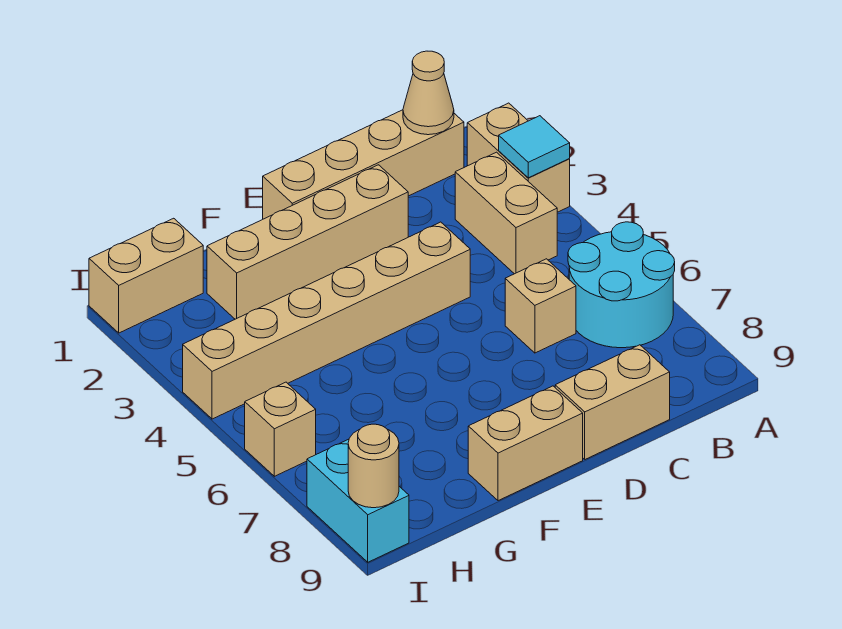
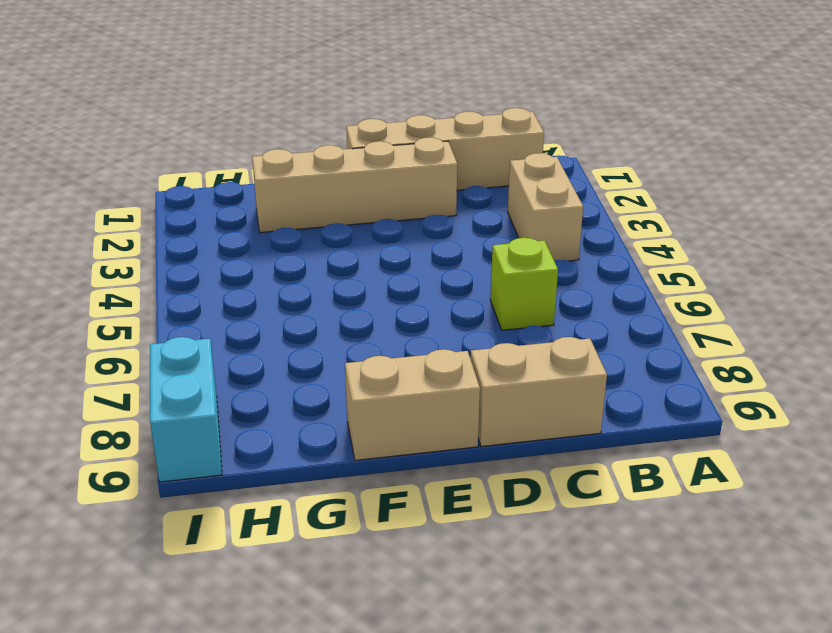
lime brick C6 level 1 -> tan brick C6 level 1
none -> tan brick A2:A3 level 1
none -> cyan round brick A6:B7 level 1
none -> tan brick D4:I4 level 1

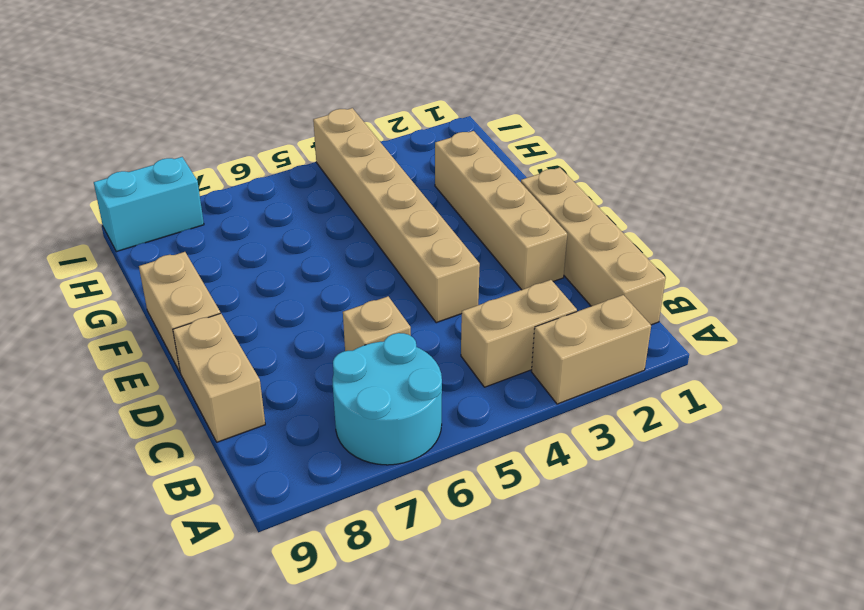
none -> tan brick H1:I1 level 1
none -> tan brick I6 level 1
none -> cyan tile A3 level 2

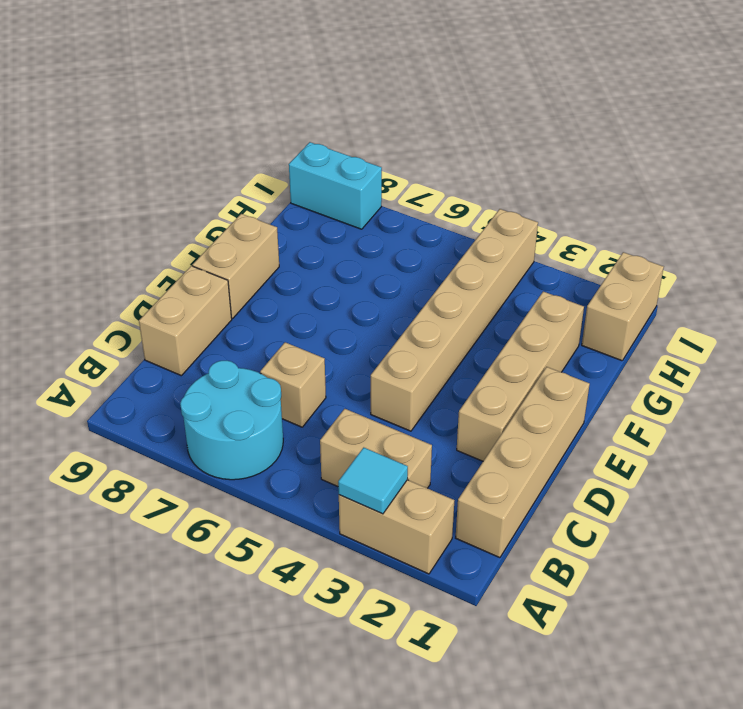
none -> tan brick I6 level 1
none -> tan cone B1 level 2
none -> tan round brick I9 level 2

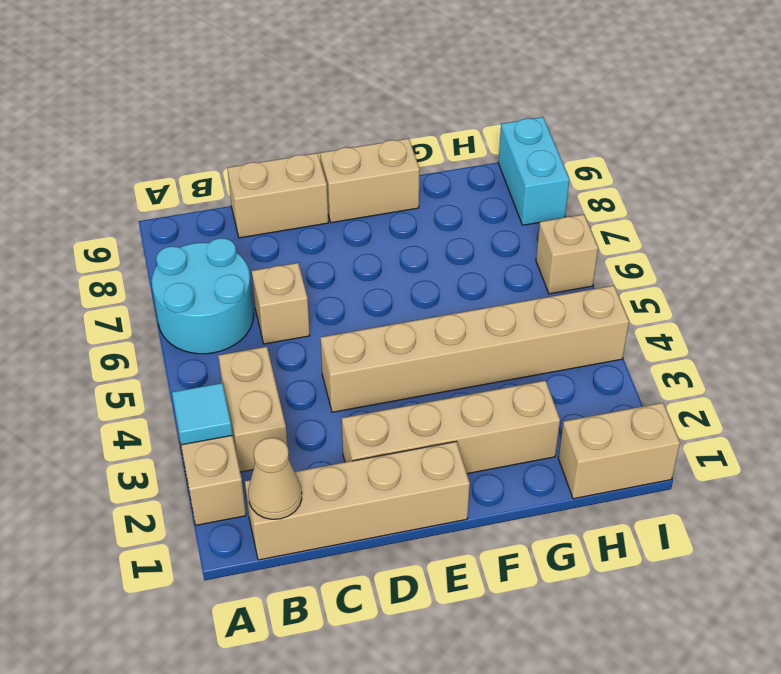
none -> tan round brick I9 level 2

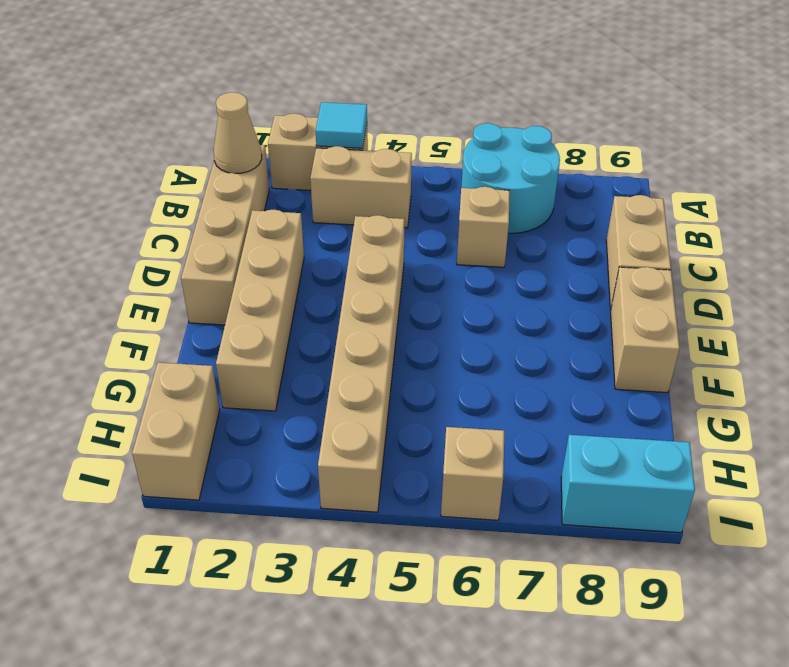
none -> tan round brick I9 level 2

